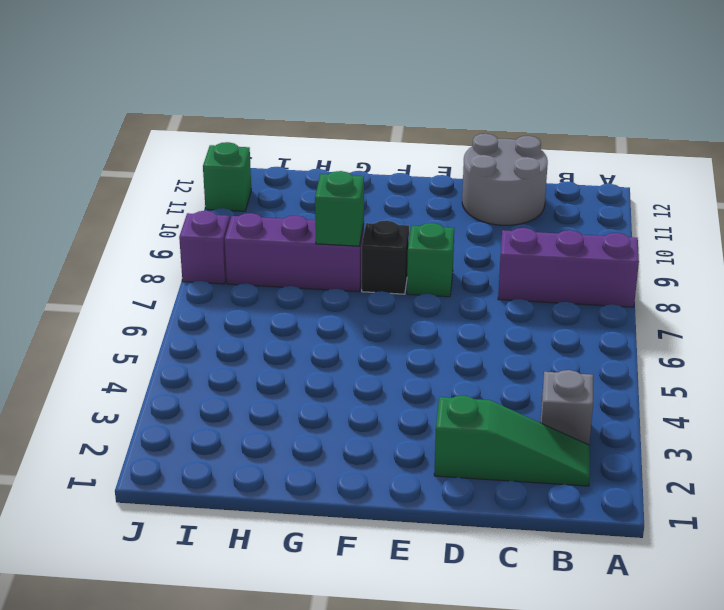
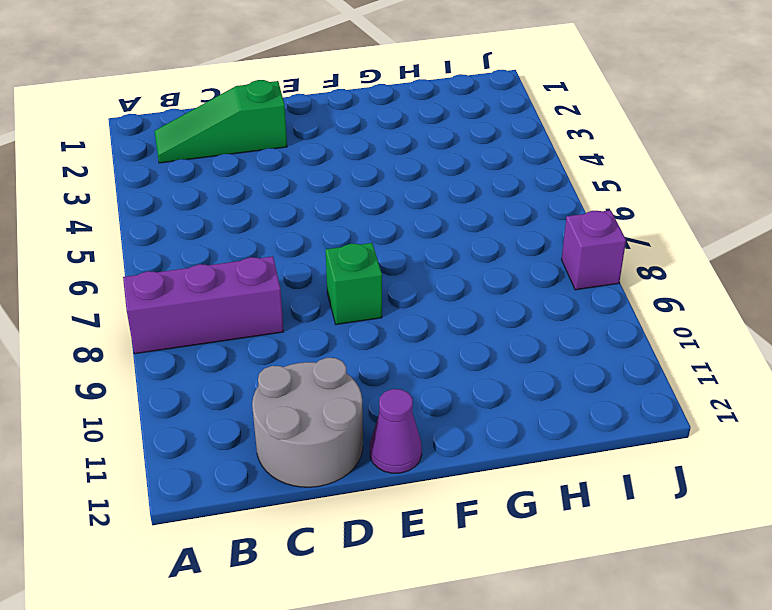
purple cone E12 level 1 -> none
none -> grey brick B3 level 1
none -> black brick F8 level 1

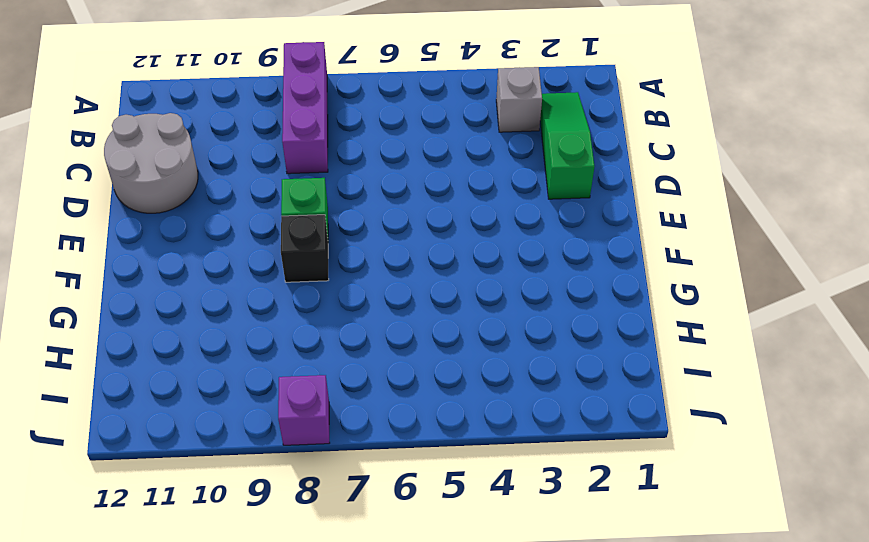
none -> purple brick G8:I8 level 1
none -> green brick J11 level 1

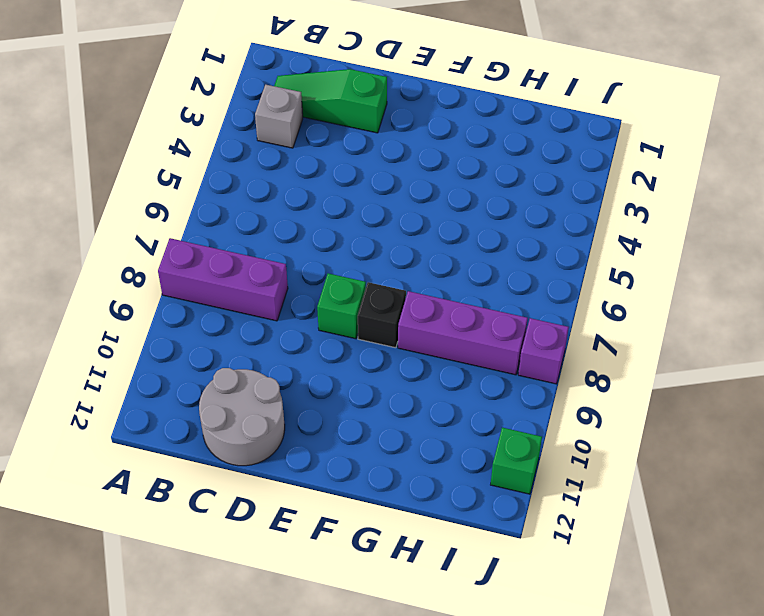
none -> green brick G8 level 2

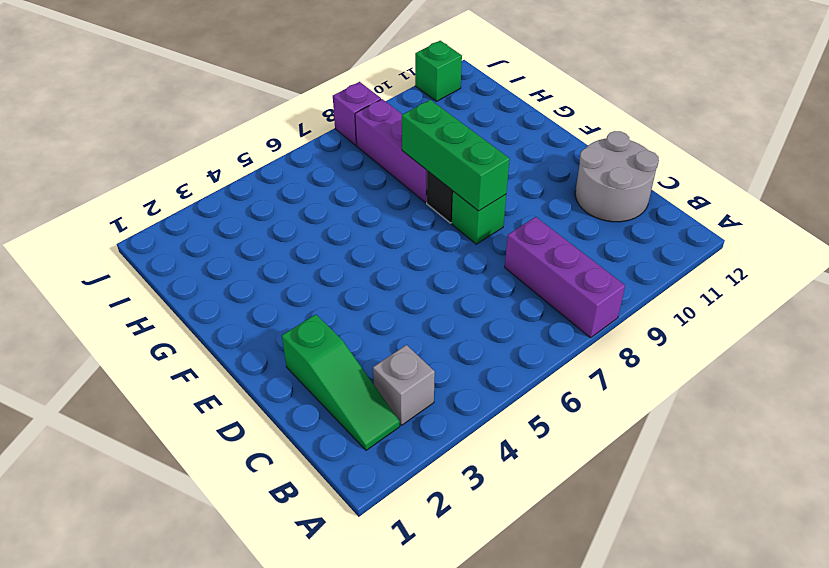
green brick E8:G8 level 2 -> green brick G8 level 2

